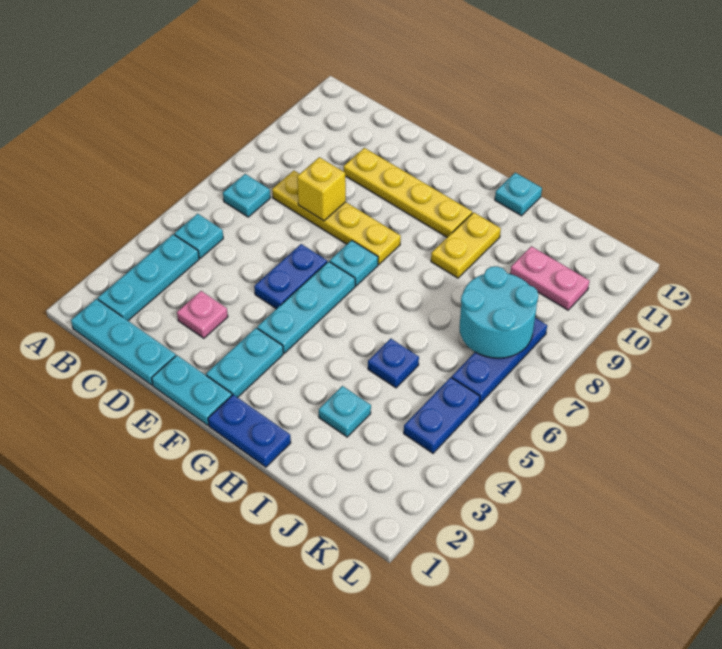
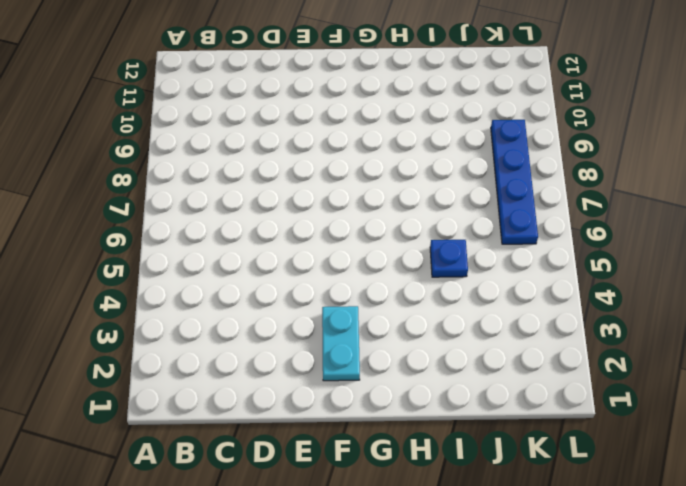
blue plate K6:K9 level 1 -> blue plate K6:K8 level 1
none -> cyan plate B1:D1 level 1
none -> cyan plate B2:B4 level 1
none -> cyan plate B5 level 1

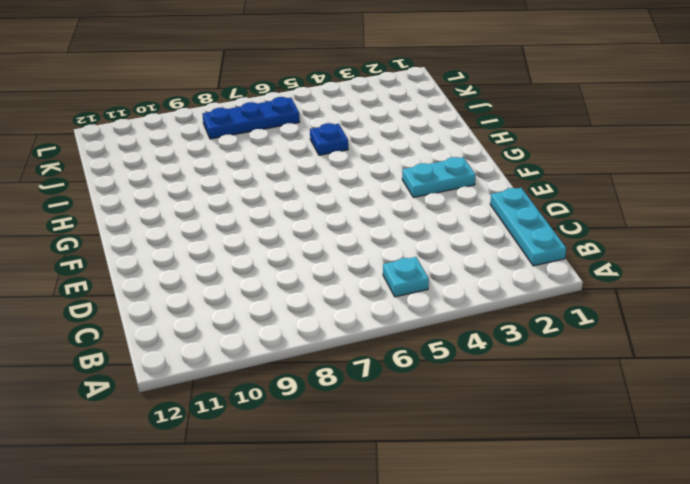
none -> cyan plate B2:B4 level 1
none -> cyan plate B7 level 1
none -> yellow plate C8:F8 level 1

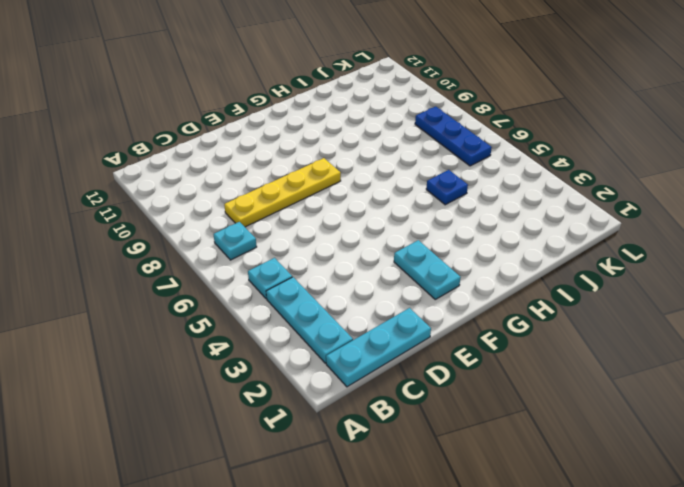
none -> pink plate D3 level 1
none -> yellow plate D10:G10 level 1
none -> cyan plate E1:F1 level 1

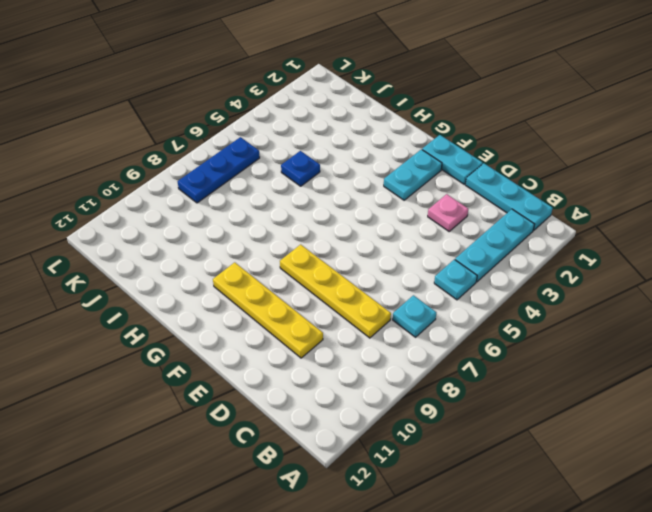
none -> blue plate E5:E6 level 1
none -> cyan plate F4:F6 level 1
none -> cyan plate F7 level 1

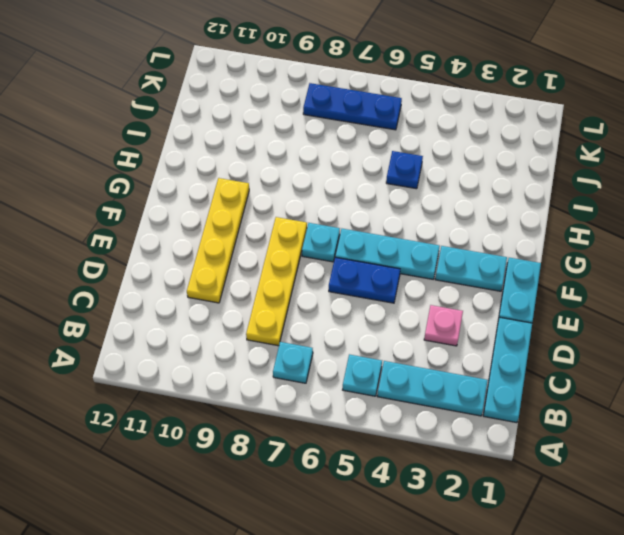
none -> blue plate G1:H1 level 1
none -> yellow plate H9:H10 level 1
none -> cyan plate H12 level 1

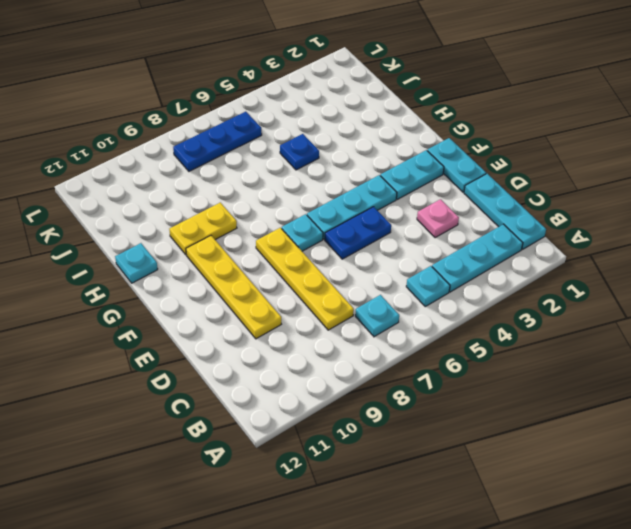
none -> blue plate G1:H1 level 1
none -> cyan plate I3 level 1
none -> pink plate J10:K10 level 1

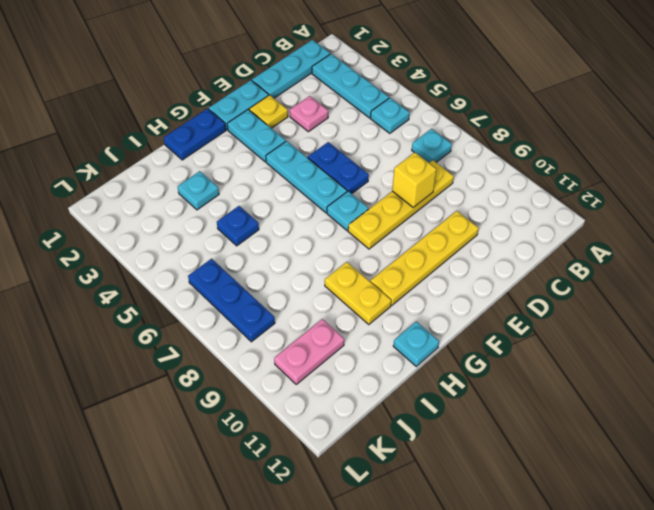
yellow plate E2 level 1 -> none
none -> blue plate K4:K5 level 1
none -> cyan round brick J7:K8 level 2

